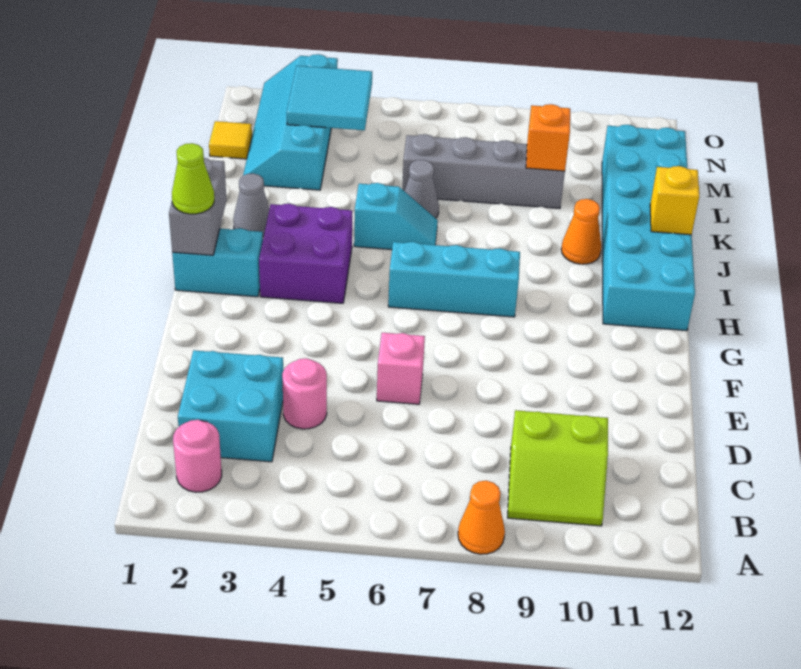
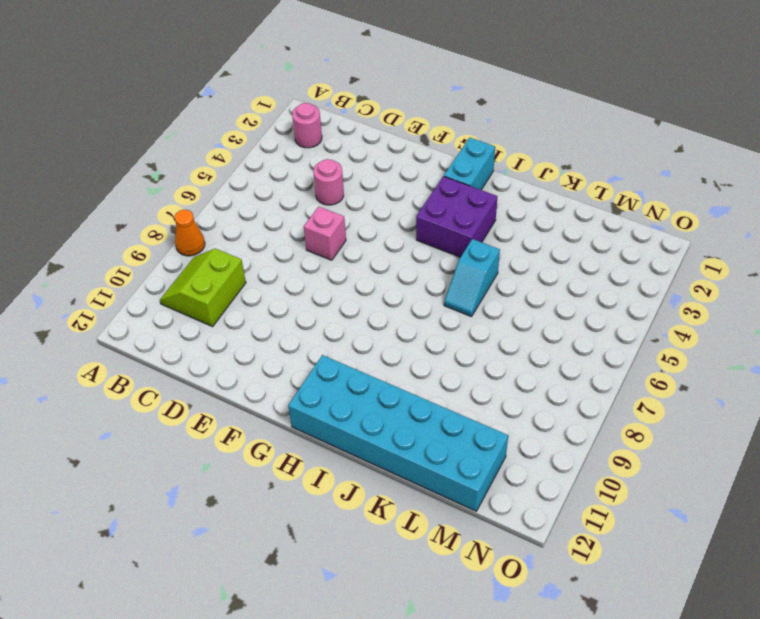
none -> cyan brick C2:D3 level 1
none -> cyan brick H6:H8 level 1
none -> grey cone J2 level 1

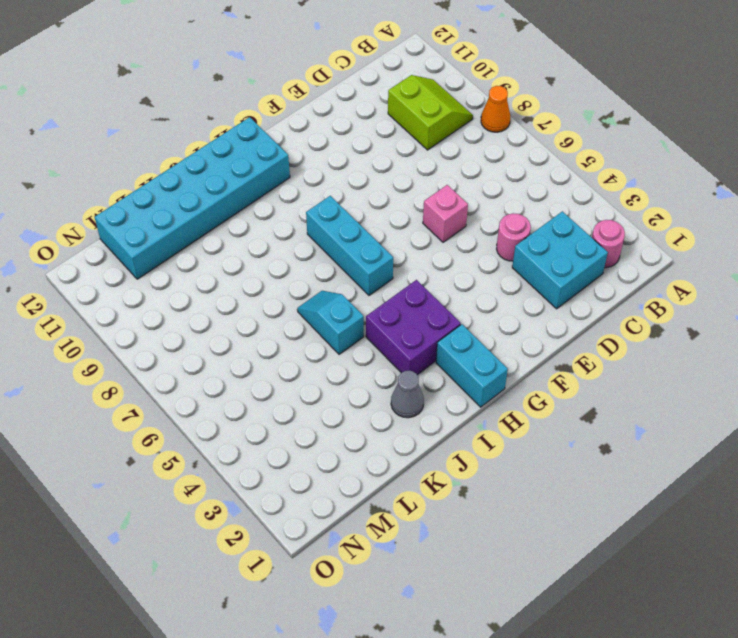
none -> orange cone J10 level 1
none -> grey cone K6 level 1
none -> cyan slope L2:O3 level 1 top 3

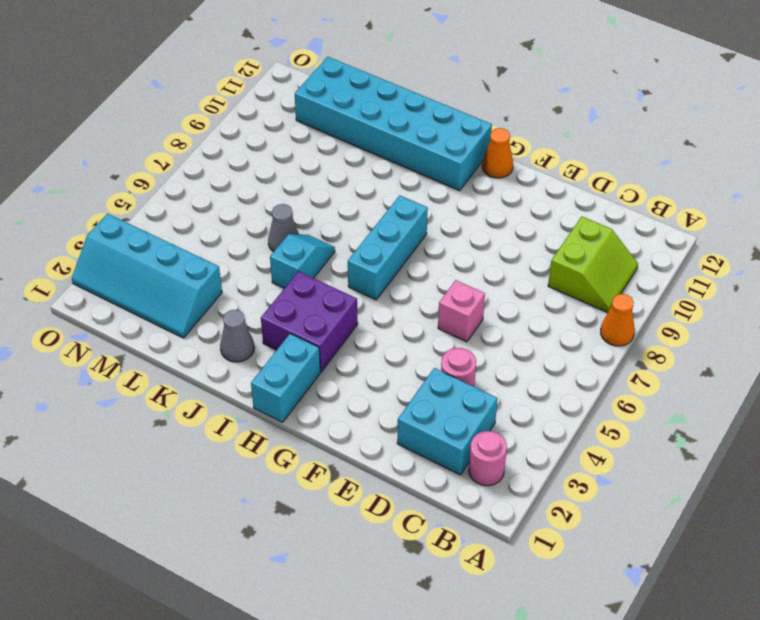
orange cone G12 level 1 -> orange cone J10 level 1
none -> grey brick L6:L9 level 1
none -> yellow tile M1 level 1
none -> grey brick H1:I1 level 2

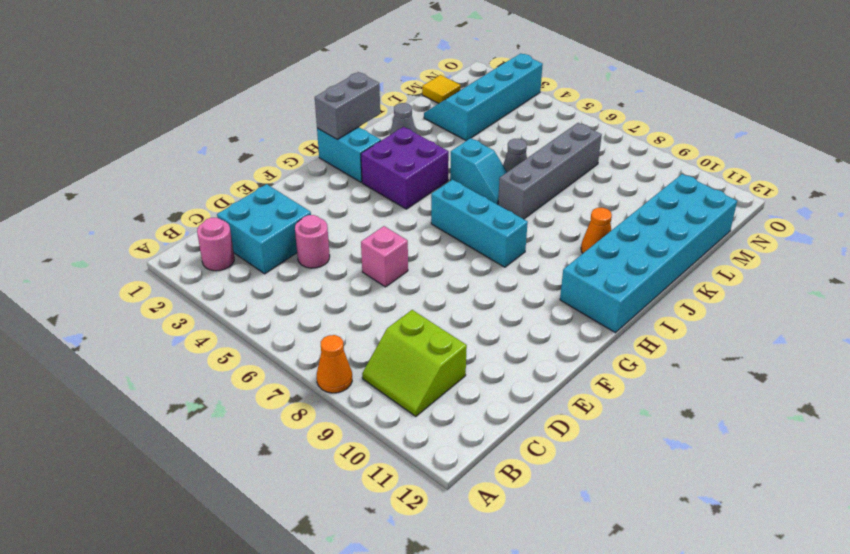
grey brick J7:M7 level 1 -> grey brick L6:L9 level 1
none -> yellow brick J12 level 2
none -> orange brick L9 level 2
none -> cyan tile M3:N4 level 2

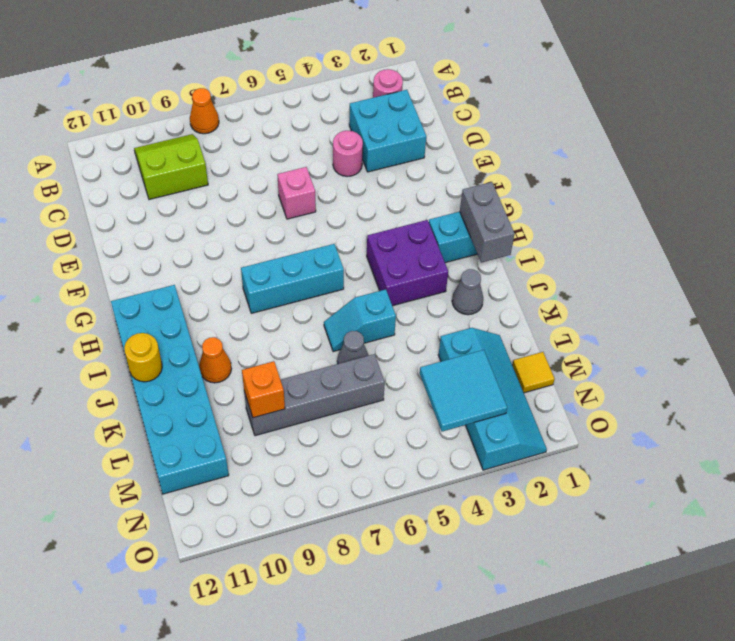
yellow round brick J12 level 2 -> yellow brick J12 level 2
none -> lime cone H1 level 3

